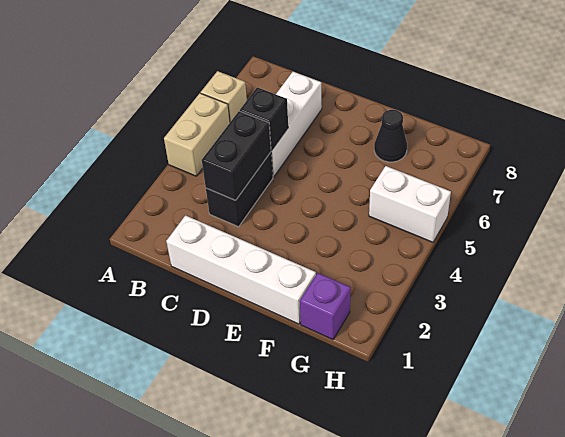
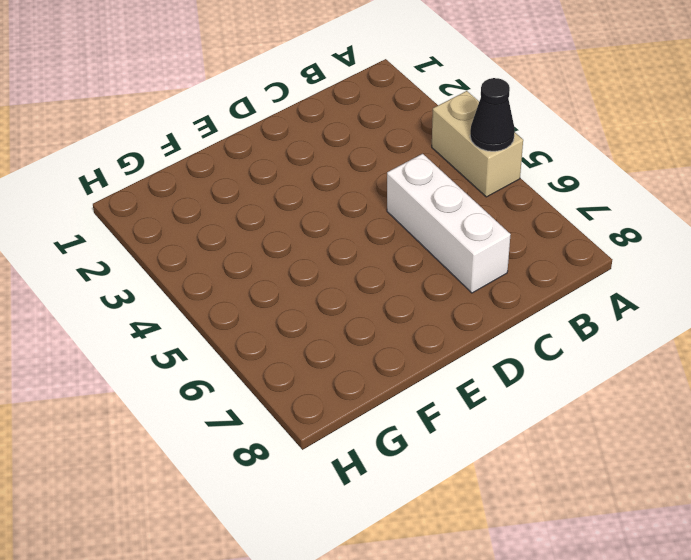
black cone A5 level 2 -> black cone F7 level 1
none -> tan brick A6 level 1
none -> white brick C1:F1 level 1

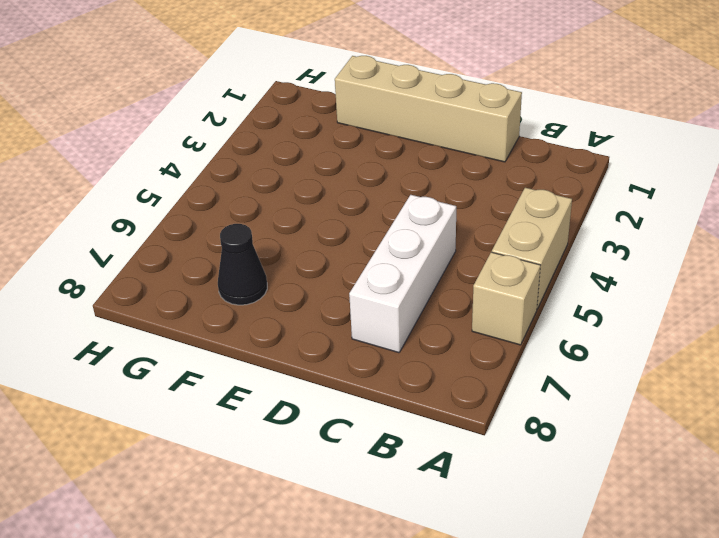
tan brick C1:F1 level 1 -> white brick C1:F1 level 1
none -> black brick C3:C4 level 1
none -> purple brick G1 level 1

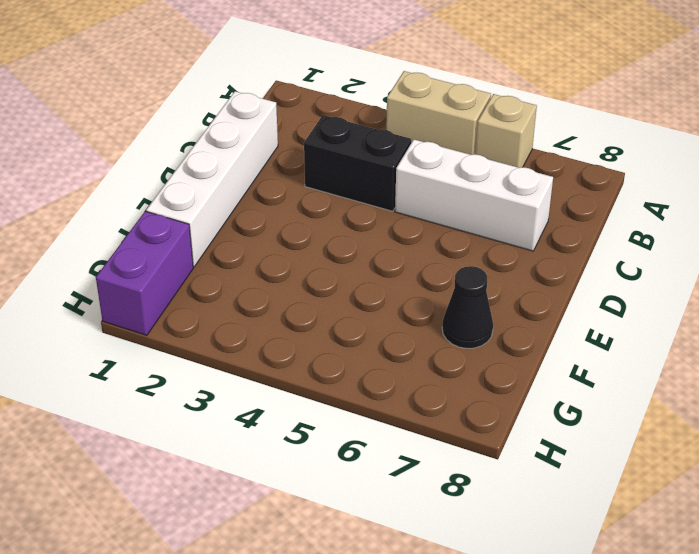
purple brick G1:H1 level 1 -> purple brick G1 level 1
none -> white brick G5:H5 level 1
none -> black brick C3:C4 level 2

